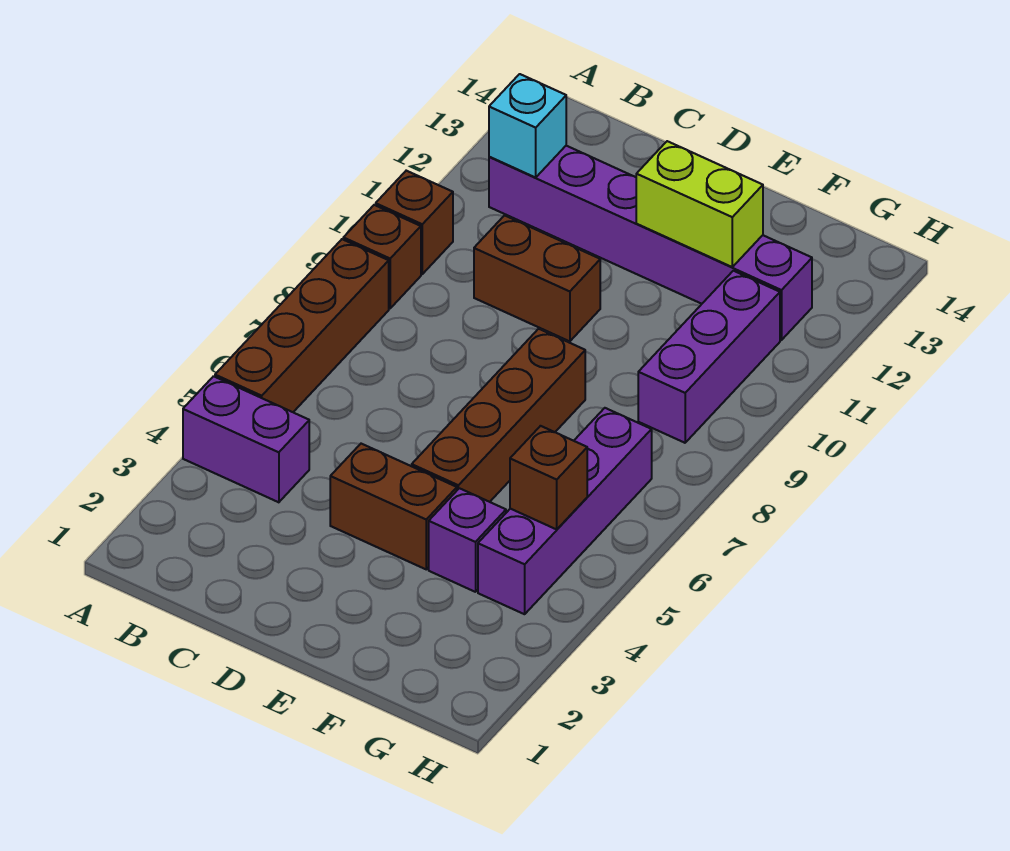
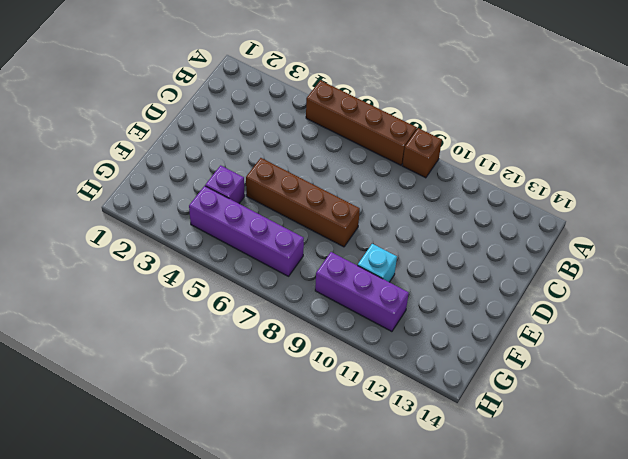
cyan brick F10 level 1 -> cyan brick B12 level 2
none -> purple brick A4:B4 level 1
none -> brown brick A10 level 1
none -> purple brick B12:G12 level 1

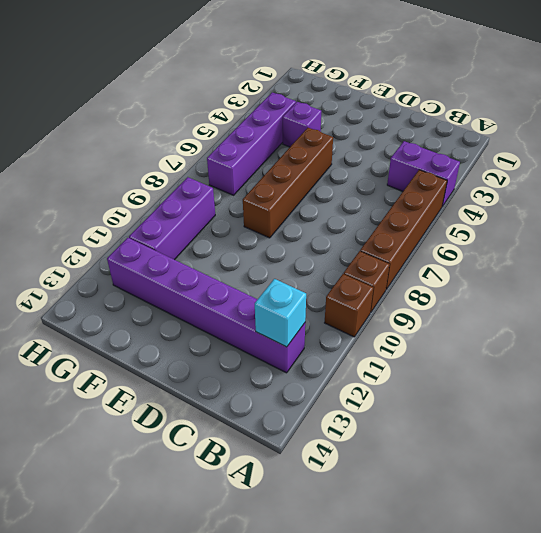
none -> brown brick C10:D10 level 1
none -> brown brick D4:E4 level 1
none -> lime brick E12:F12 level 2

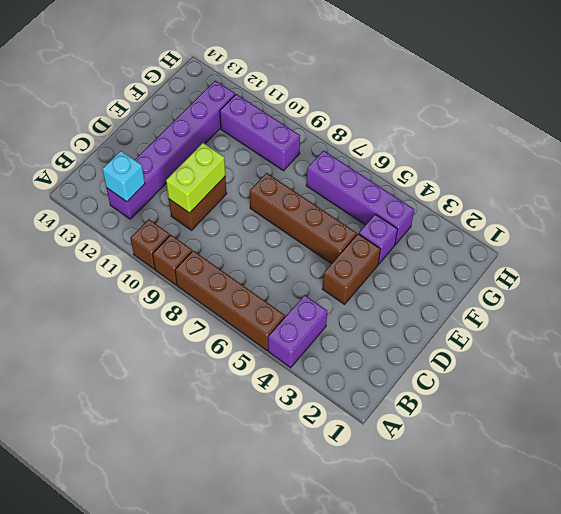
lime brick C10:D10 level 2 -> lime brick E12:F12 level 2
none -> brown brick G5 level 2

